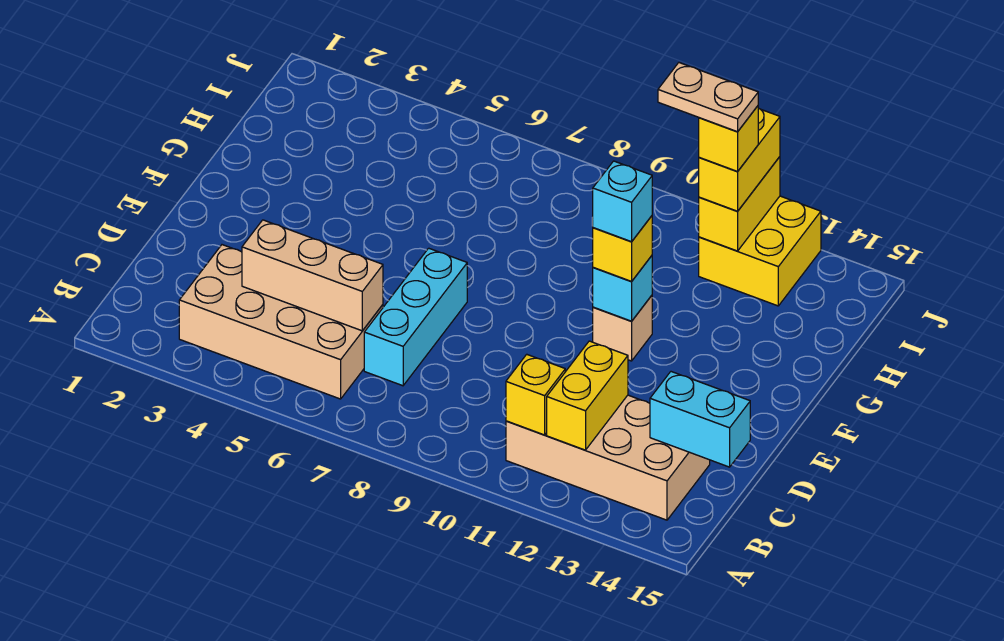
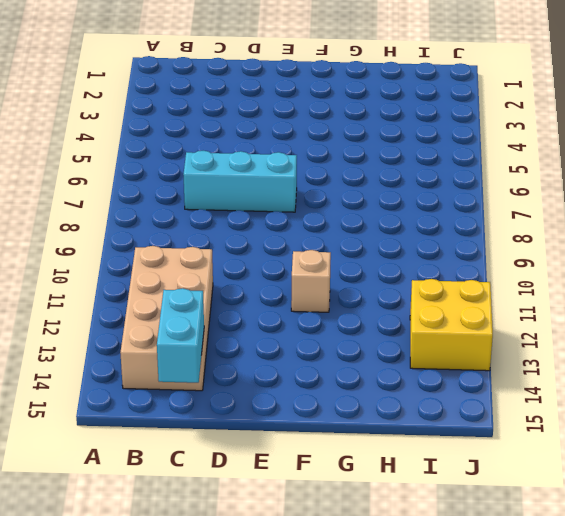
none -> tan brick B3:C6 level 1
none -> yellow brick B11 level 2
none -> yellow brick B12:C12 level 2

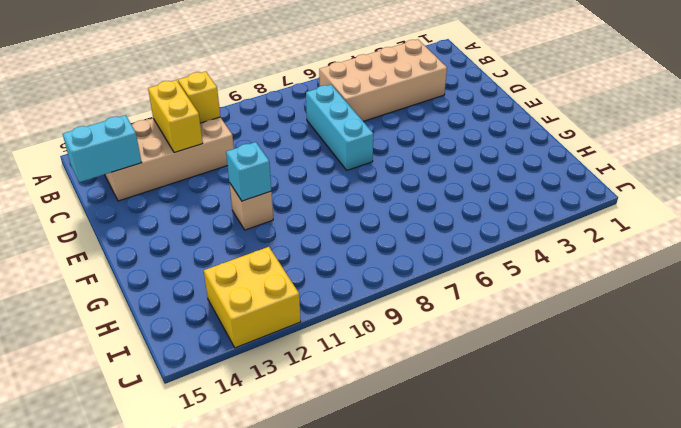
none -> tan brick C4:C6 level 2
none -> yellow brick I12:J12 level 2
none -> yellow brick F11 level 3

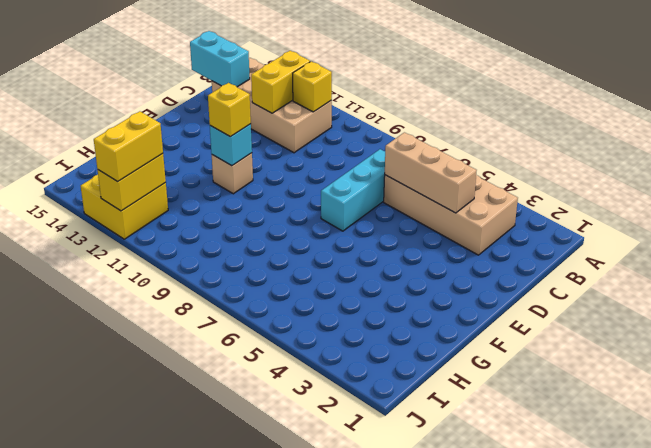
none -> cyan brick F11 level 4
none -> yellow brick I12 level 4
none -> tan plate I11:I12 level 5

